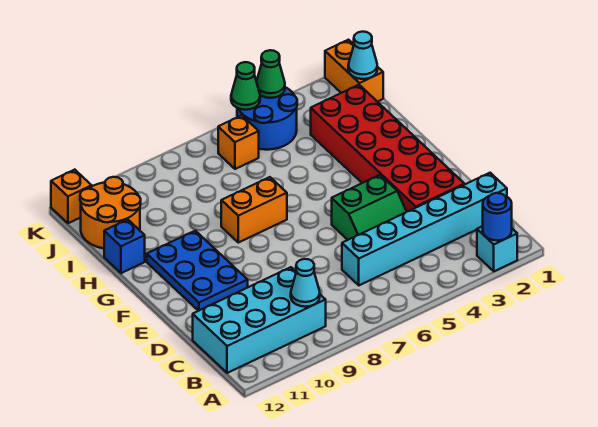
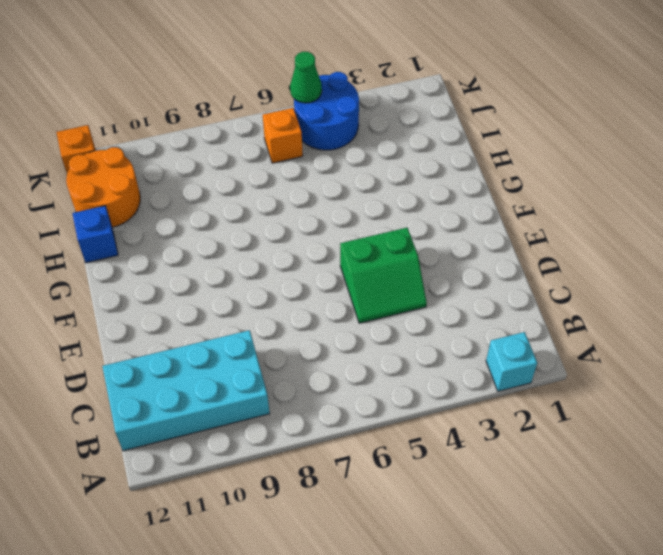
none -> cyan brick C1:C6 level 1
none -> red brick D2:I3 level 1
none -> blue plate E10:G11 level 1

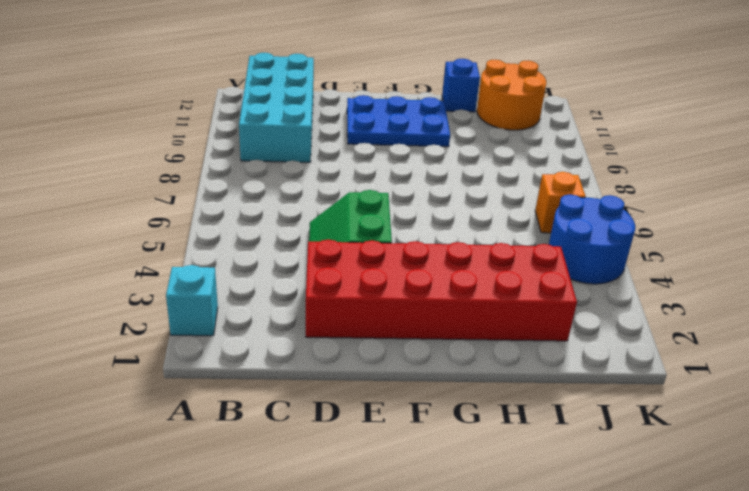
none -> cyan brick C1:C6 level 1
none -> orange brick G7:G8 level 1
none -> orange brick J1:K1 level 1

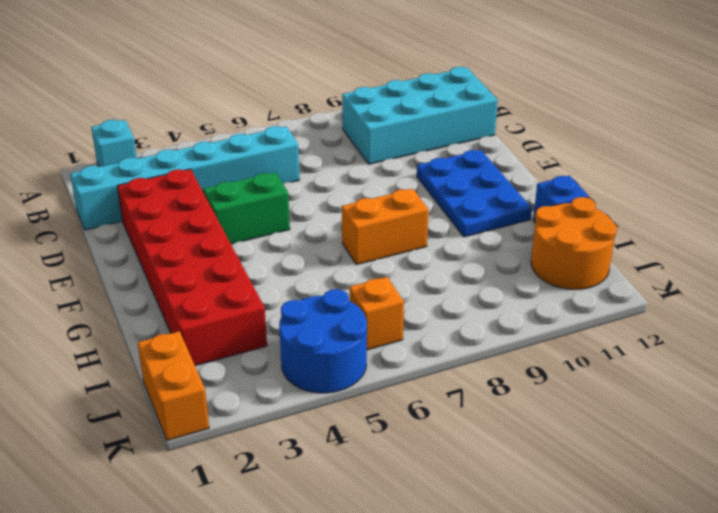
none -> orange brick K12 level 1
none -> blue round brick A2 level 2
none -> cyan cone B9 level 2

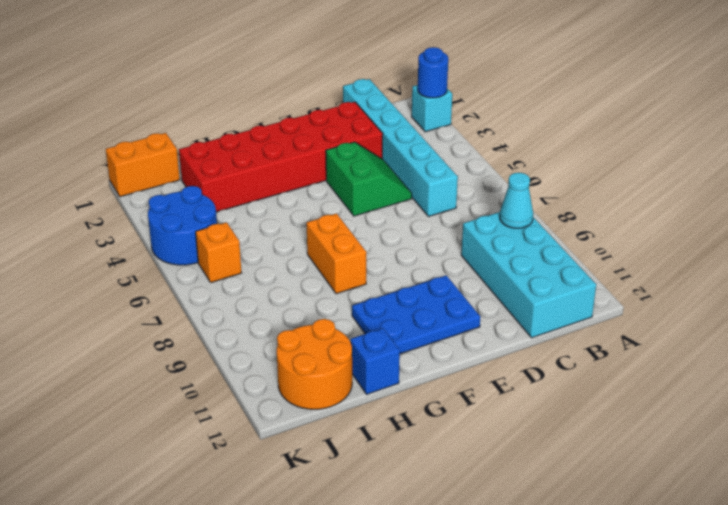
none -> orange brick K12 level 1
none -> cyan cone J1 level 2
none -> green cone K4 level 2

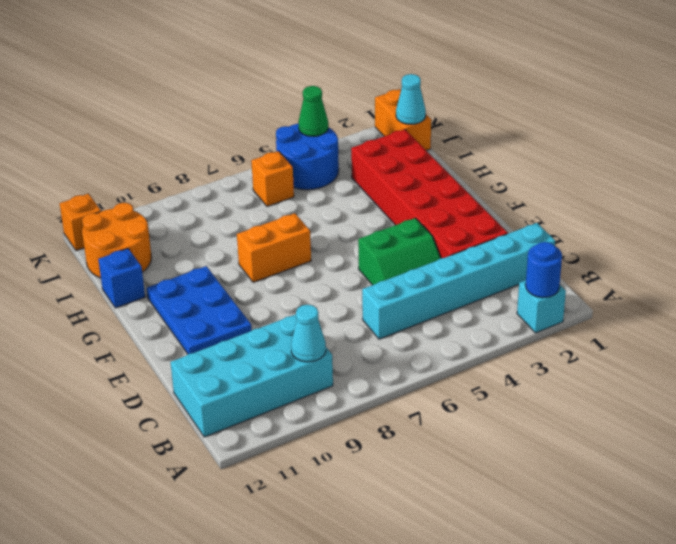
none -> green cone K5 level 2

